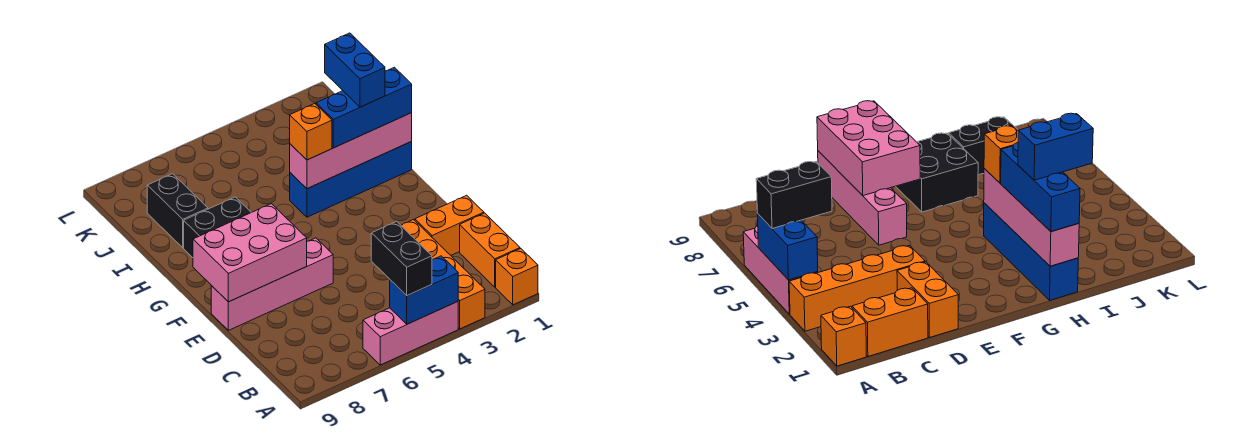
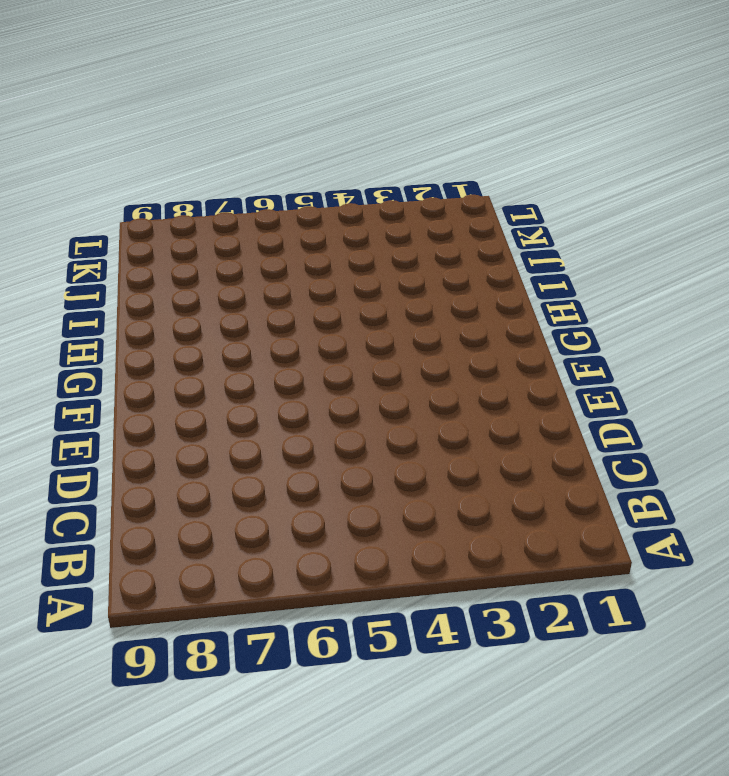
none -> orange brick A1 level 1
none -> orange brick A3:D3 level 1
none -> pink brick A4:A6 level 1

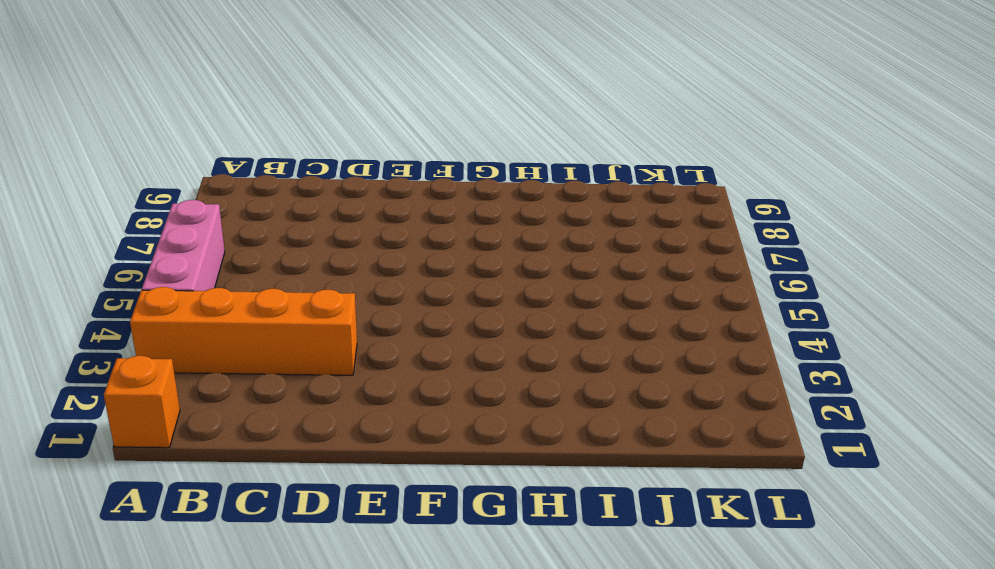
none -> orange brick B1:C1 level 1
none -> orange brick D1:D2 level 1
none -> pink brick E6:E9 level 1

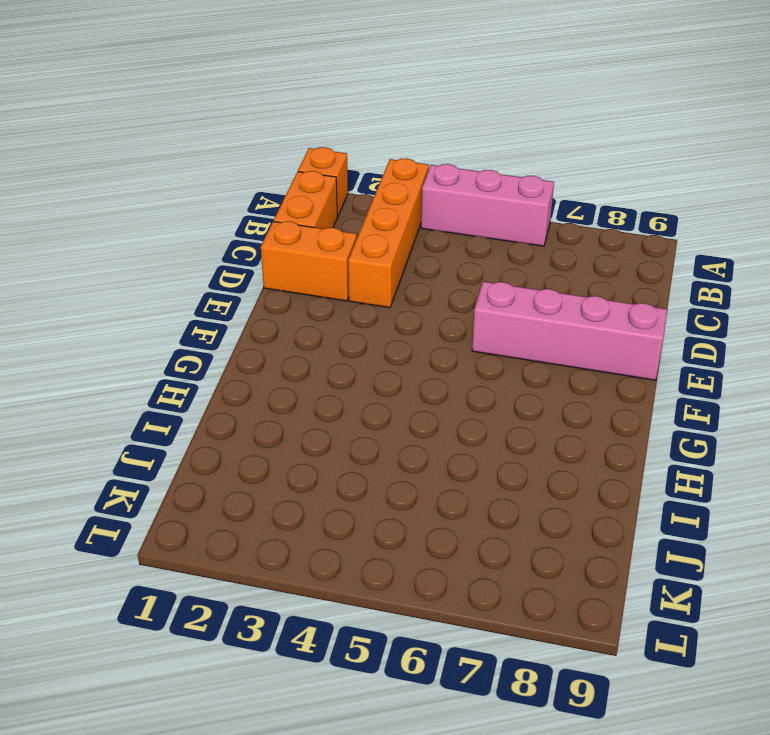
none -> black brick G7:H8 level 1
none -> blue brick H1:H4 level 1
none -> black brick I8:J8 level 1

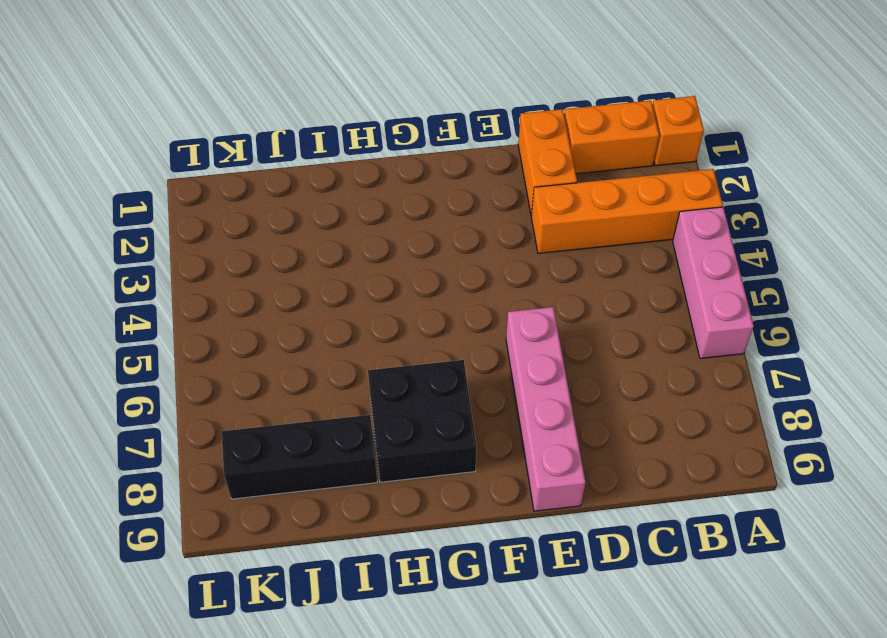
black brick I8:K8 level 1 -> black brick I8:J8 level 1
none -> blue brick H1:H4 level 1
none -> blue brick A4:A5 level 2
none -> pink brick E7:F9 level 2

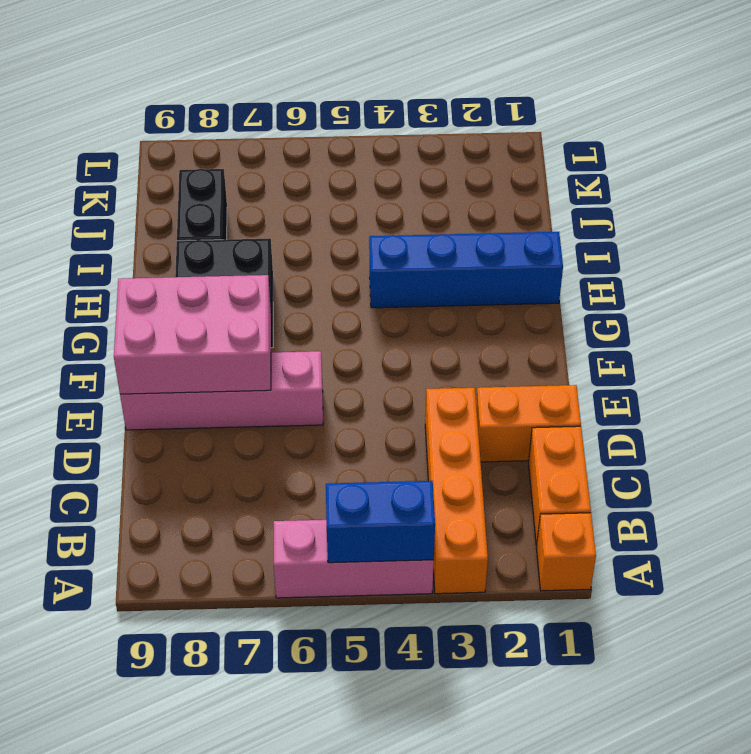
none -> pink brick H1:H4 level 2
none -> black brick A5:B5 level 3
none -> blue brick H1:H3 level 3

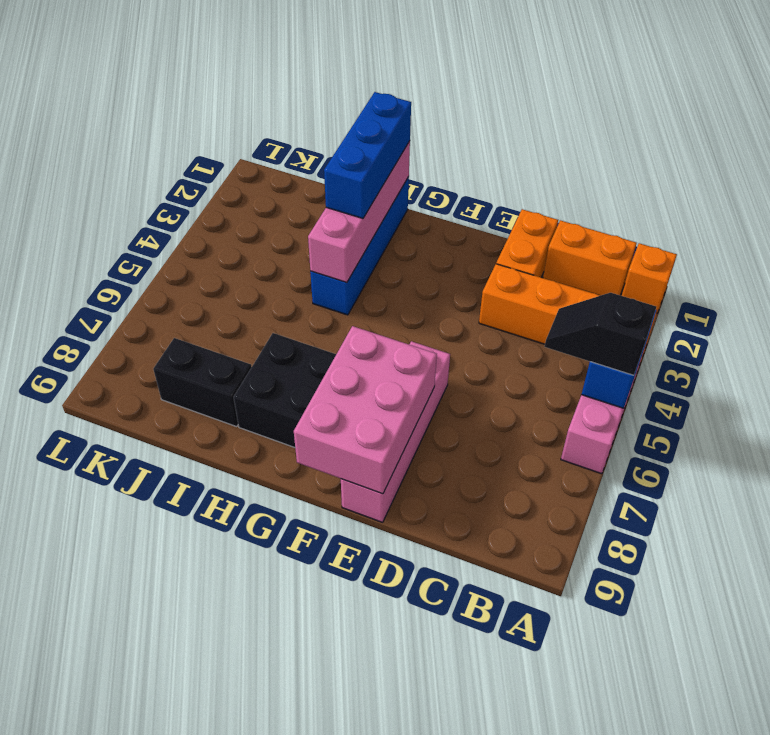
black slope A5:B5 level 3 top A -> black brick A5:B5 level 3
none -> orange brick H4 level 3
none -> blue brick H2:I2 level 4

